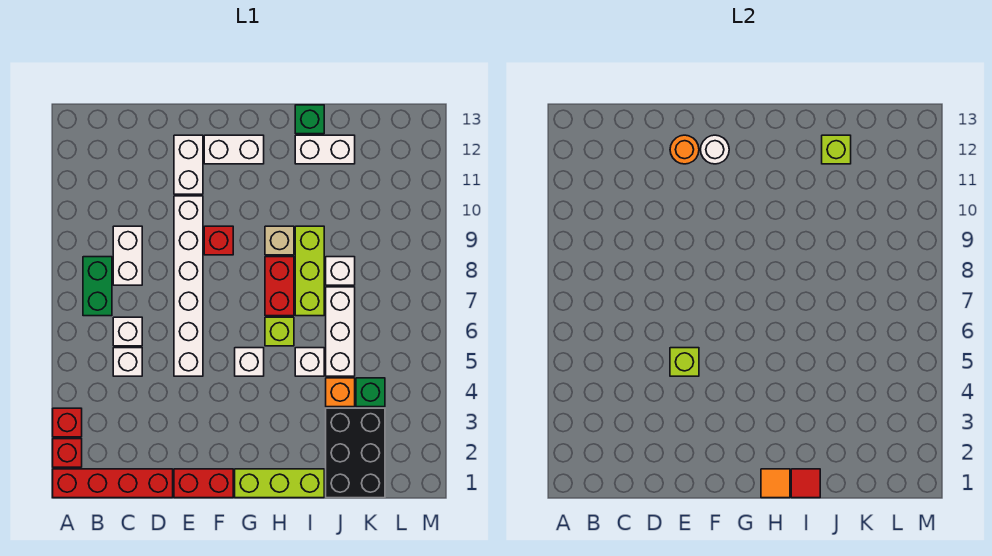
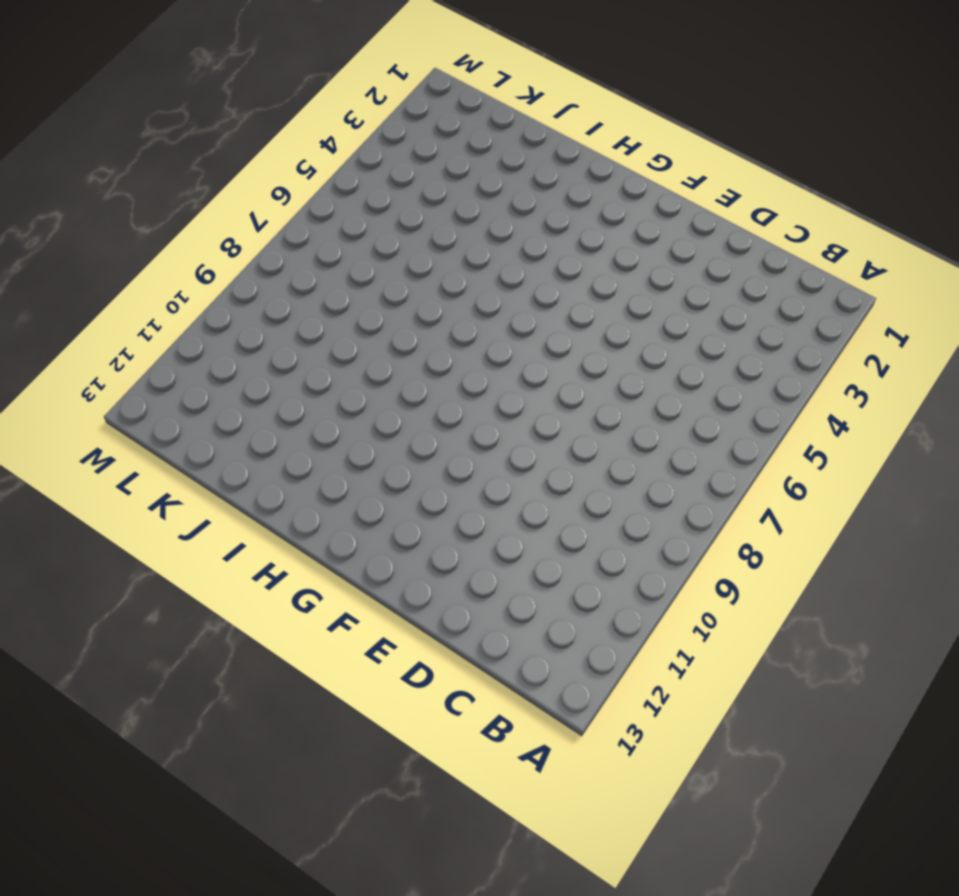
none -> red brick A1:D1 level 1
none -> red brick A2 level 1
none -> red brick A3 level 1
none -> green brick B7:B8 level 1

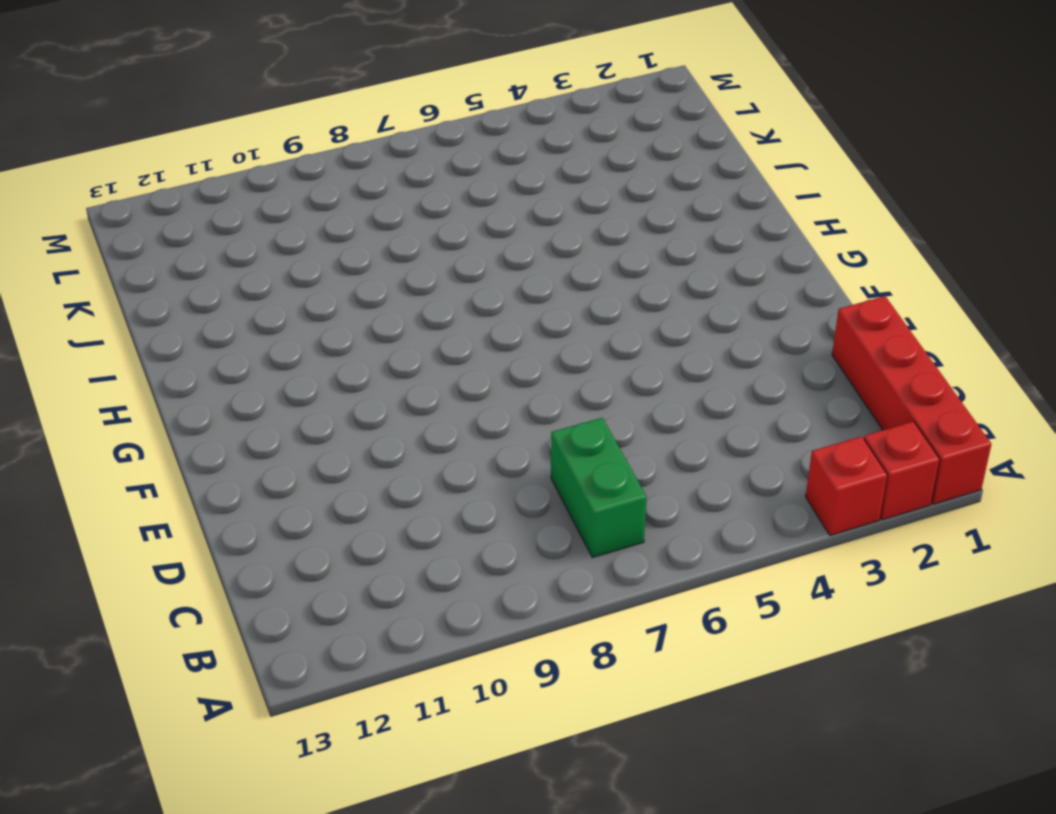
green brick B7:C7 level 1 -> green brick B7:B8 level 1
none -> white brick C5 level 1
none -> white brick C6 level 1
none -> white brick C8:C9 level 1
none -> red brick E1:F1 level 1

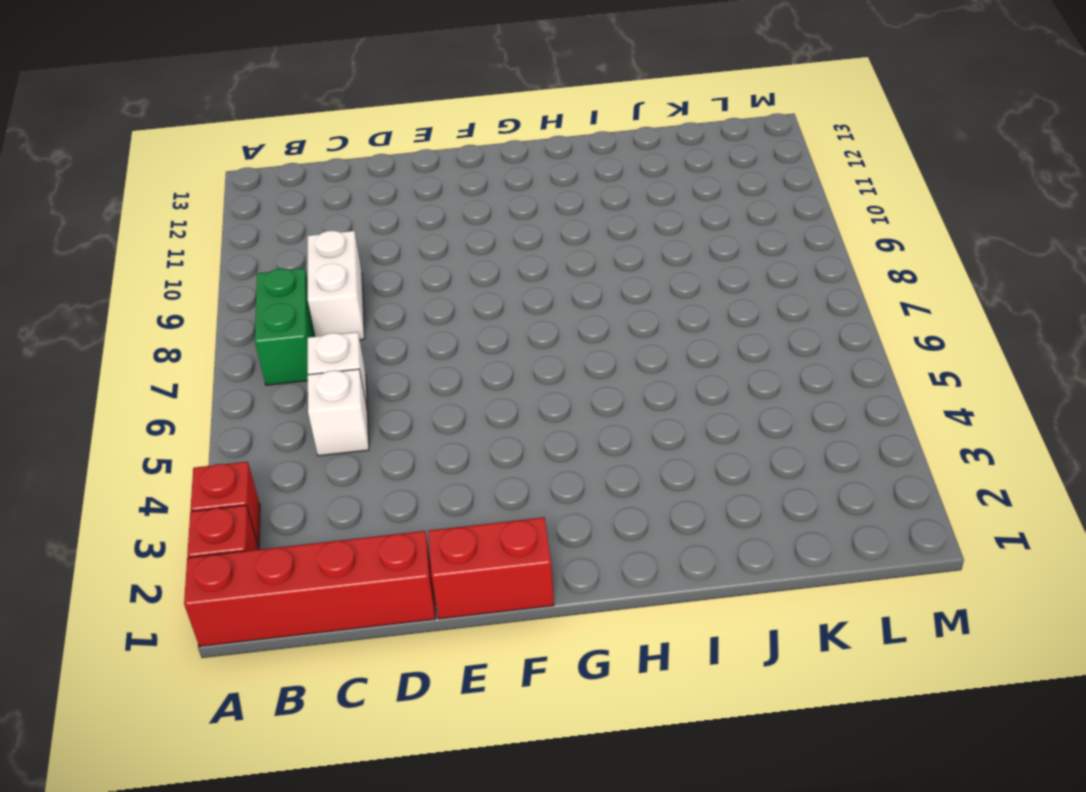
none -> white brick E5:E10 level 1
none -> white brick E11:E12 level 1
none -> red brick F9 level 1
none -> white brick F12:G12 level 1

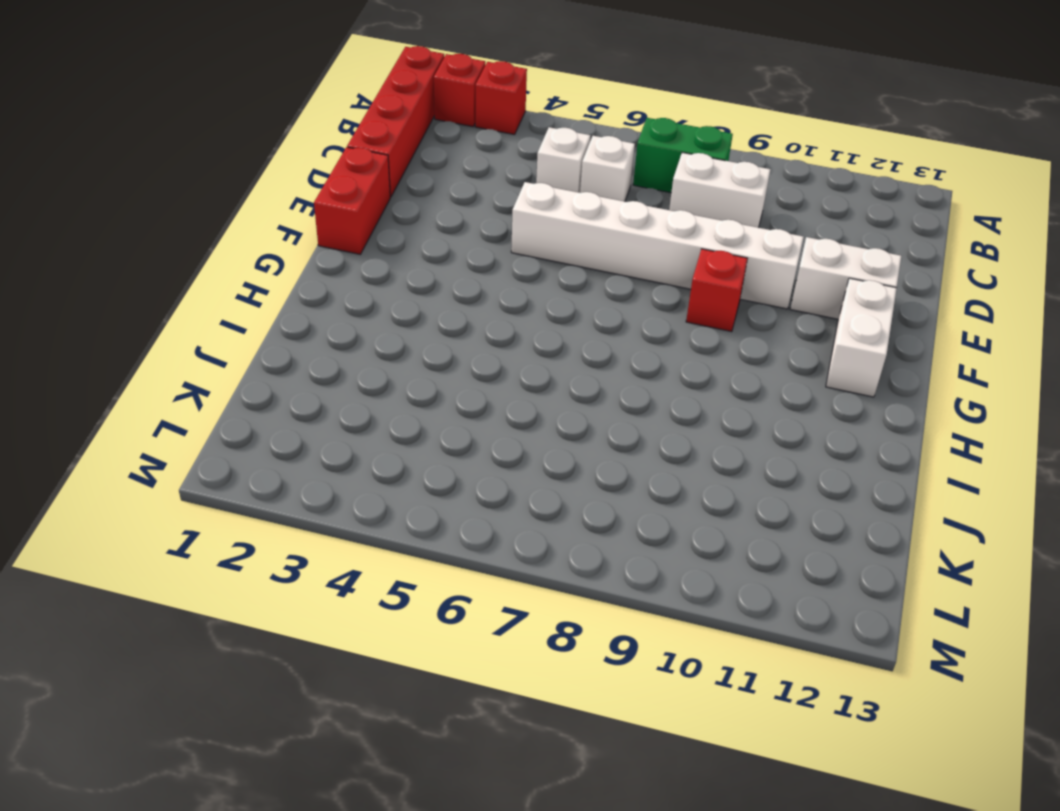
none -> lime brick G1:I1 level 1
none -> white brick G5 level 1
none -> lime brick H6 level 1
none -> red brick H7:H8 level 1

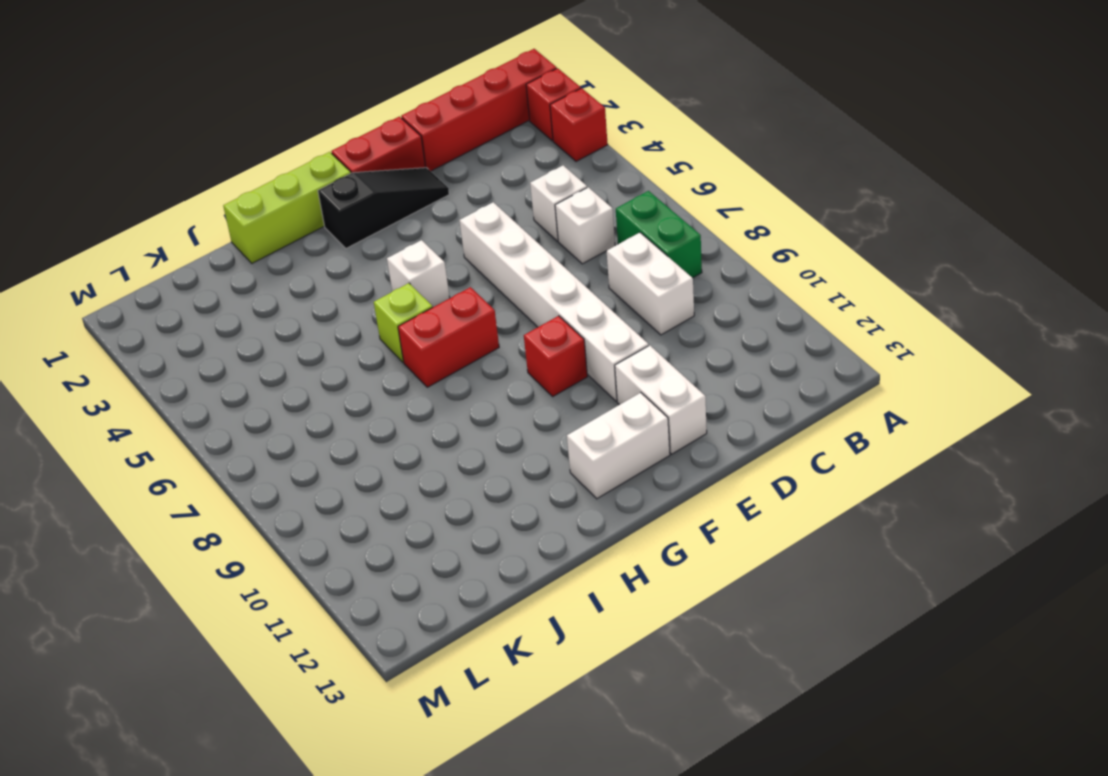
black slope E2:G2 level 1 top G -> none
red brick G7:H7 level 1 -> red brick H7:H8 level 1
none -> tan brick H9 level 1
none -> white brick I5 level 1
none -> lime brick I7:I9 level 1
none -> white brick I12:J12 level 1

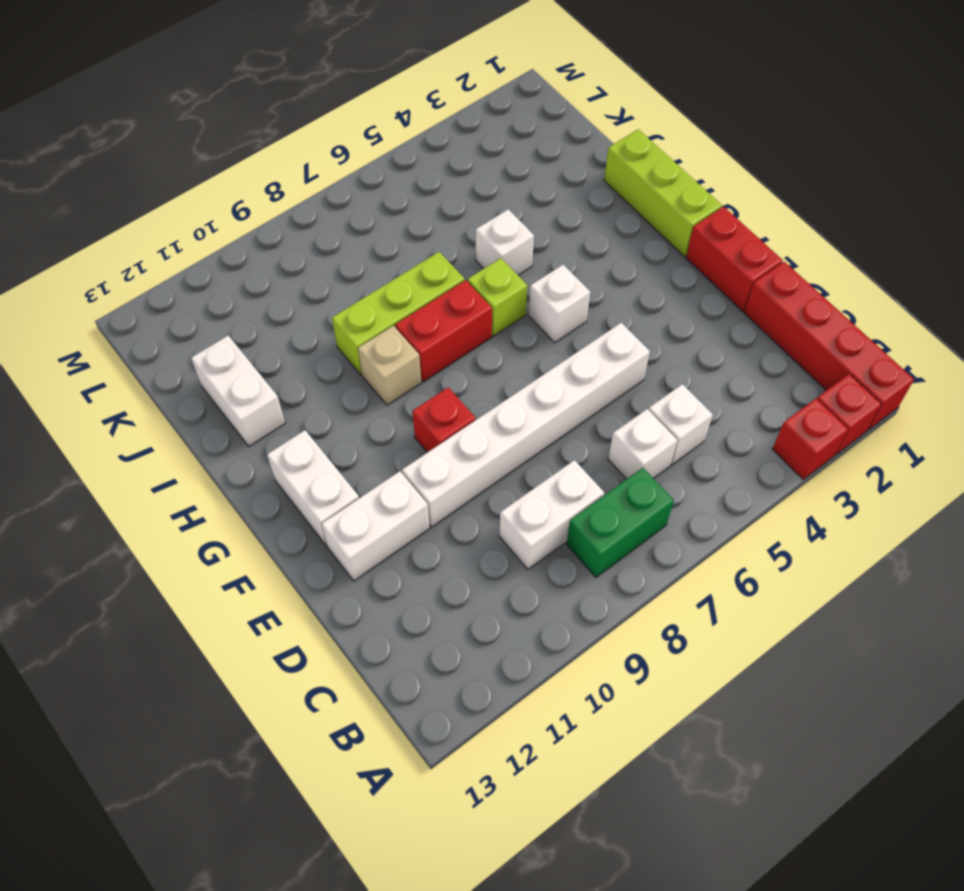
none -> green brick I13 level 1
none -> black brick J1:K3 level 1
none -> orange brick J4 level 1
none -> white brick J5:J7 level 1

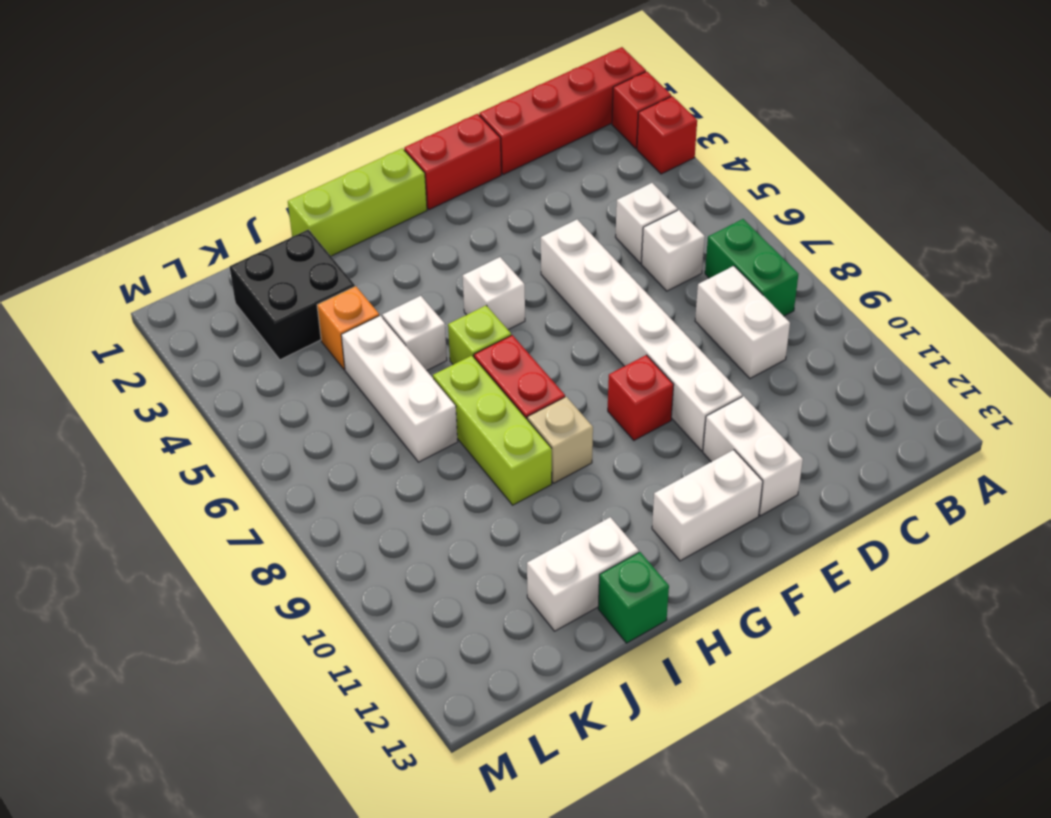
black brick J2:K3 level 1 -> black brick J1:K3 level 1
none -> white brick J8 level 1
none -> green brick K4 level 1
none -> lime brick E5 level 2
none -> orange round brick E12 level 2

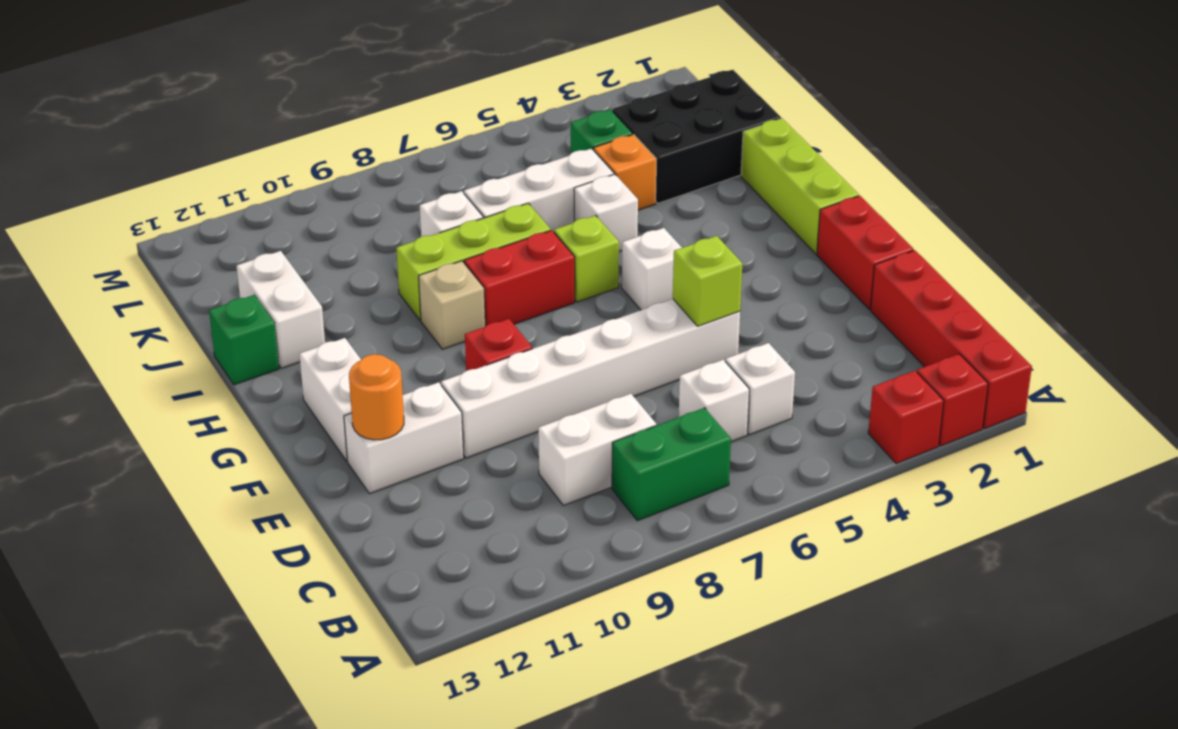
none -> white round brick F12 level 2
none -> orange tile H1 level 2
none -> red tile I1 level 2
none -> lime brick J12 level 2

